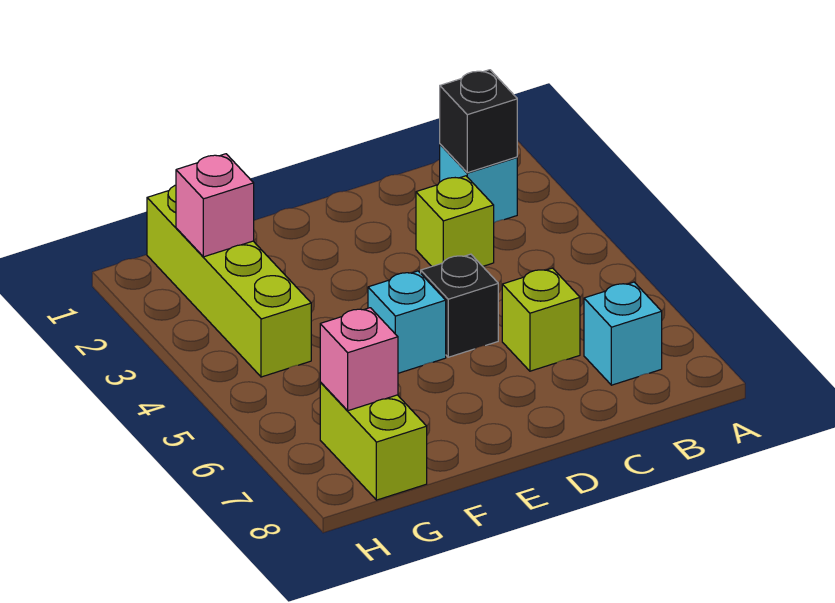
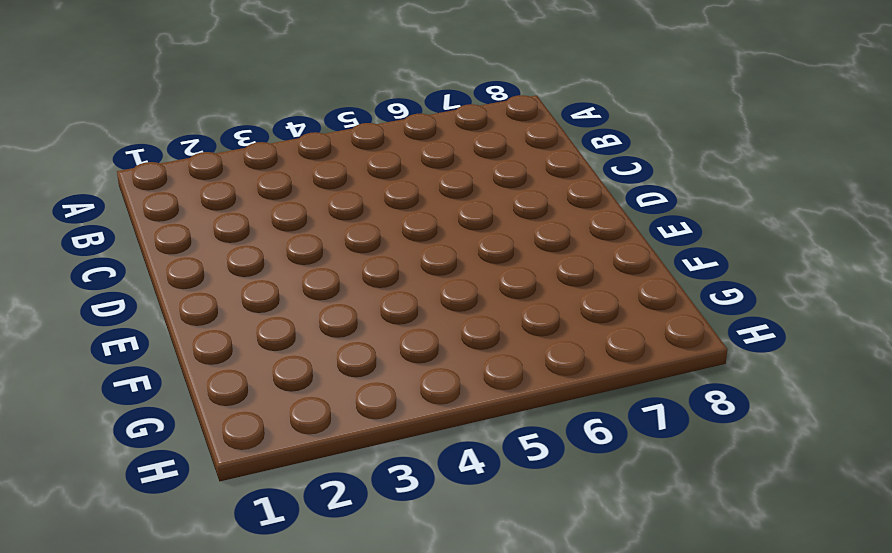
none -> cyan brick B2 level 1
none -> cyan brick B7 level 1

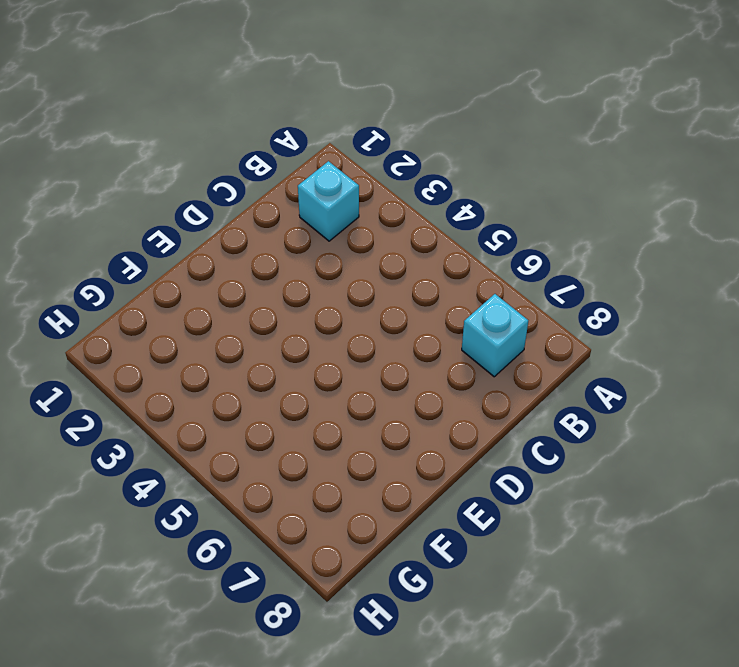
none -> lime brick C3 level 1
none -> lime brick C6 level 1

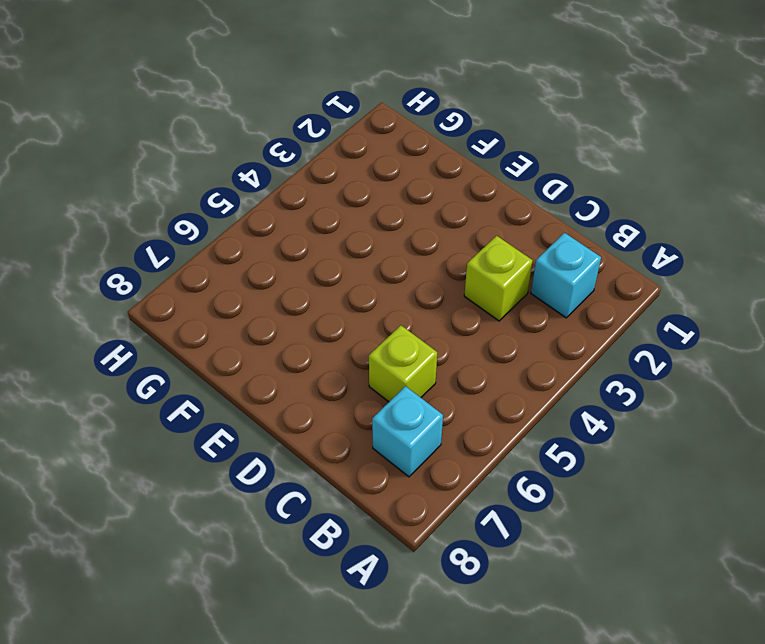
none -> black brick D5 level 1
none -> cyan brick E5 level 1

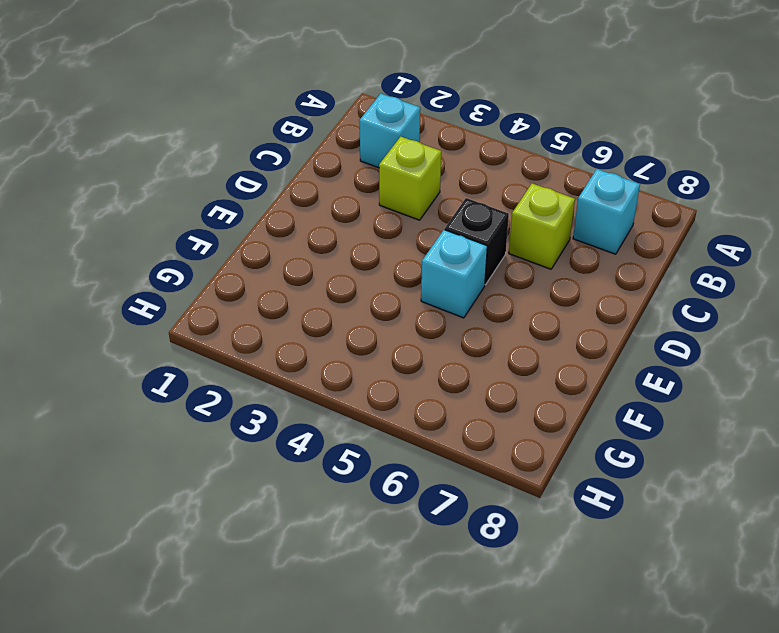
none -> lime brick G1:G4 level 1
none -> lime brick G7:G8 level 1

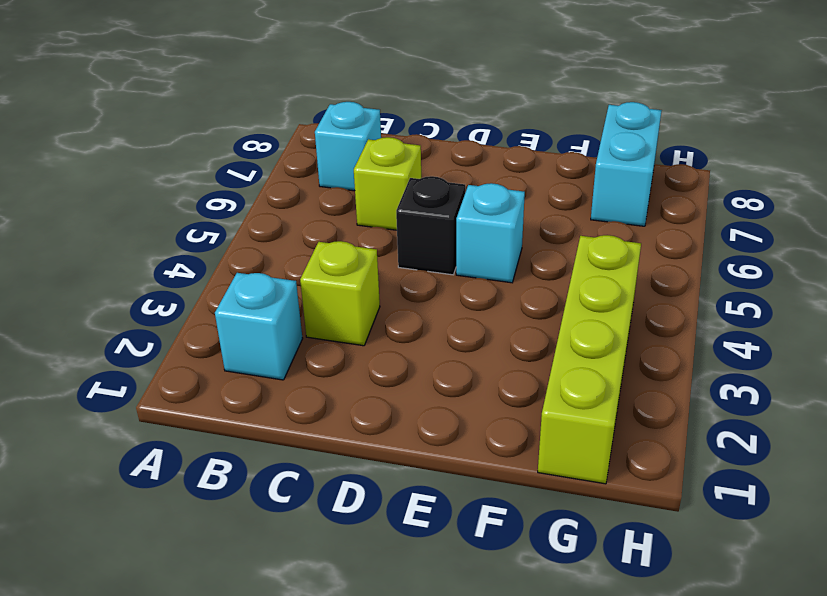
cyan brick G7:G8 level 1 -> lime brick G7:G8 level 1
none -> black brick B2 level 2
none -> pink brick G2 level 2

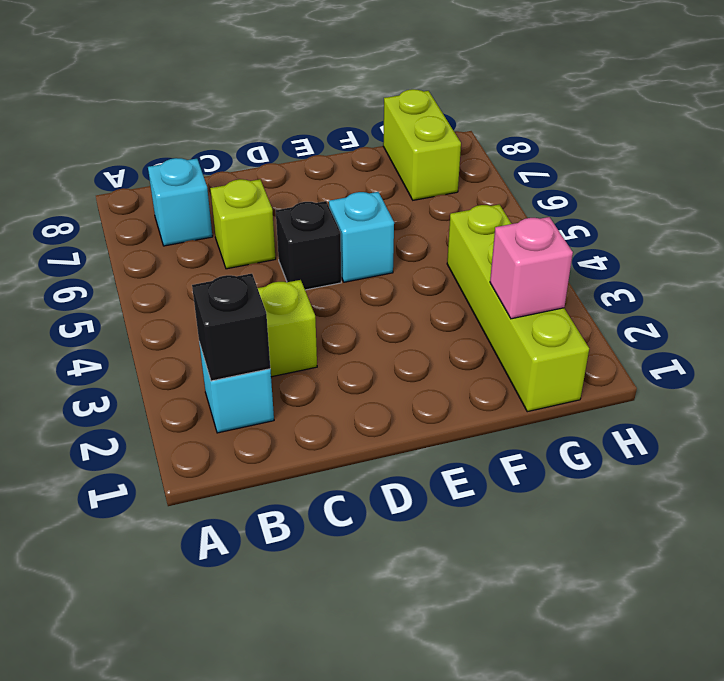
none -> pink brick G7 level 2

